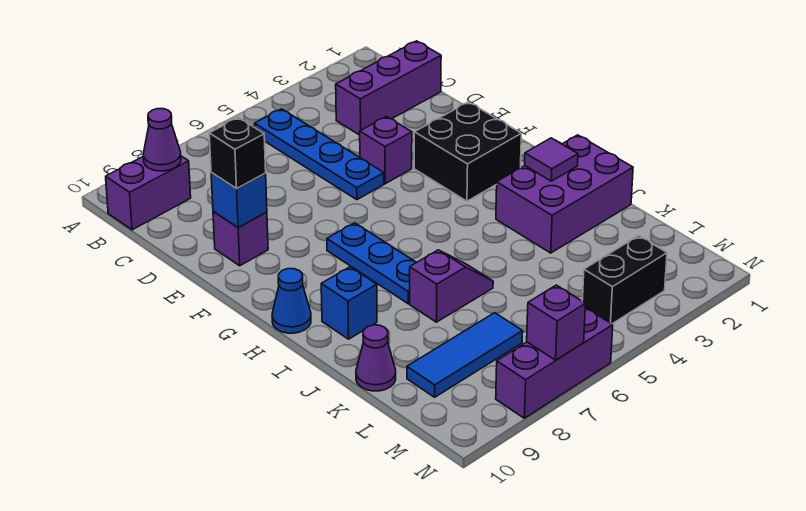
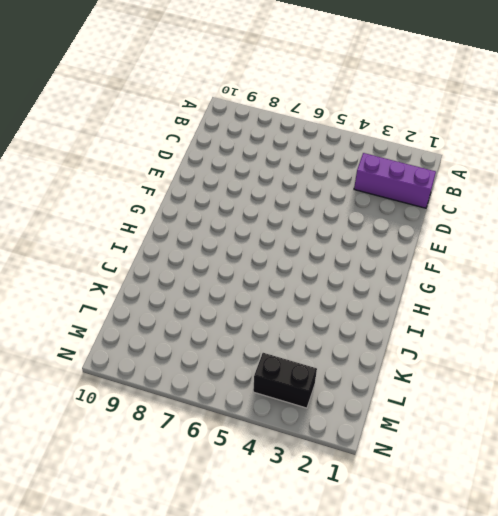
none -> blue plate B5:E5 level 1
none -> purple brick B9:B10 level 1
none -> purple brick E4 level 1

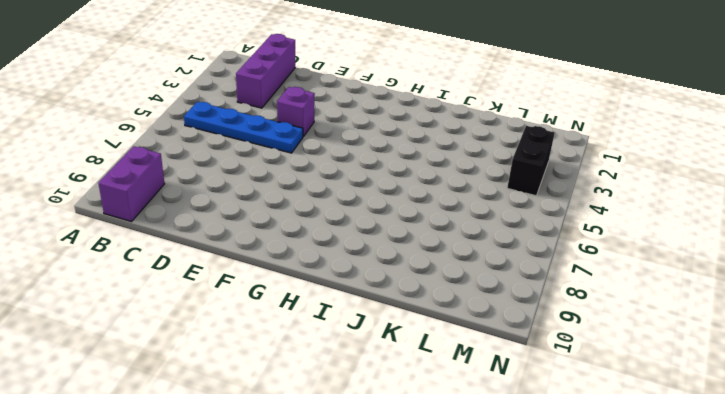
none -> purple brick E9 level 1
none -> black brick F2:G3 level 1
none -> blue plate G7:I7 level 1

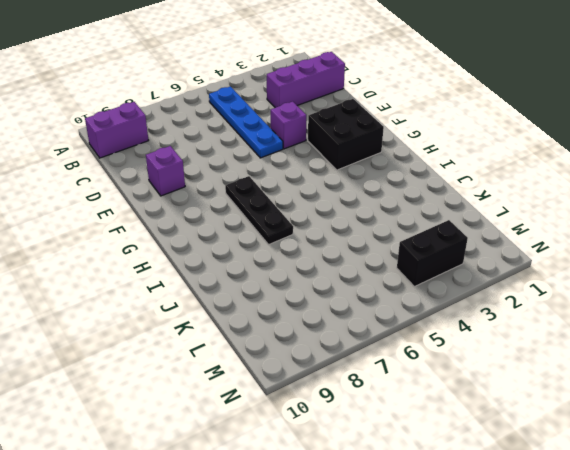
black plate G7:I7 level 1 -> blue plate G7:I7 level 1
none -> blue cone H10 level 1
none -> purple brick I1:J3 level 1
none -> blue brick I9 level 1

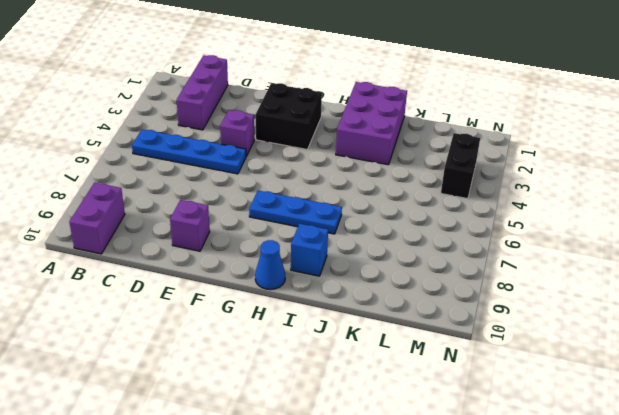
none -> purple slope J6:J7 level 1 top 7
none -> purple cone K10 level 1
none -> blue tile L7:L9 level 1

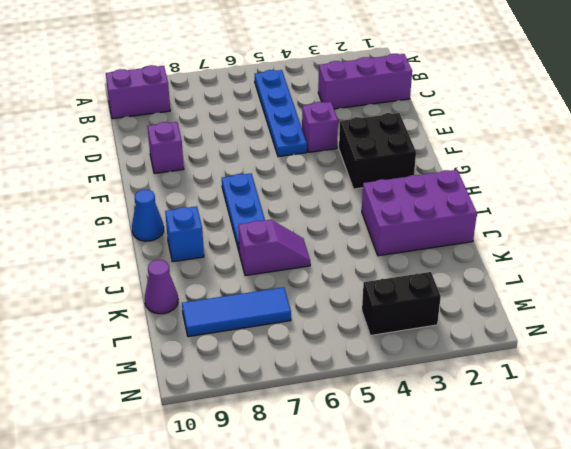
none -> purple brick N6:N8 level 1
none -> purple cone B9 level 2
none -> blue brick E9 level 2

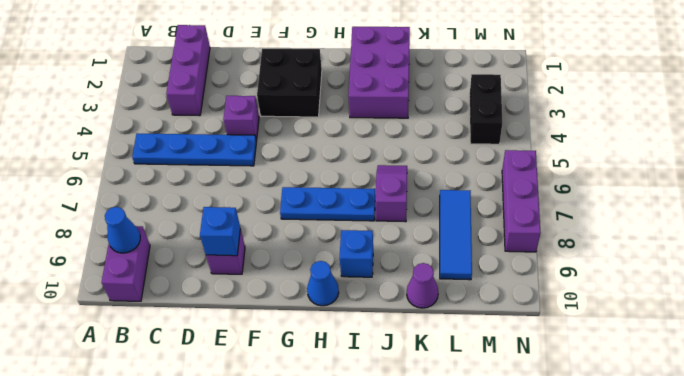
blue cone B9 level 2 -> purple cone B9 level 2
none -> purple tile I2 level 2
none -> purple brick N7 level 2
none -> black brick E9 level 3

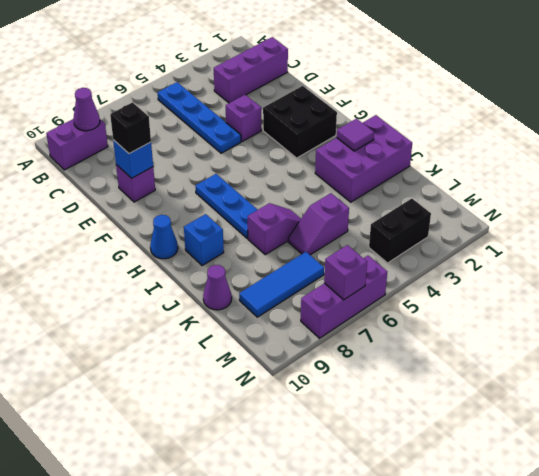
purple slope K5:K6 level 1 top 5 -> none

